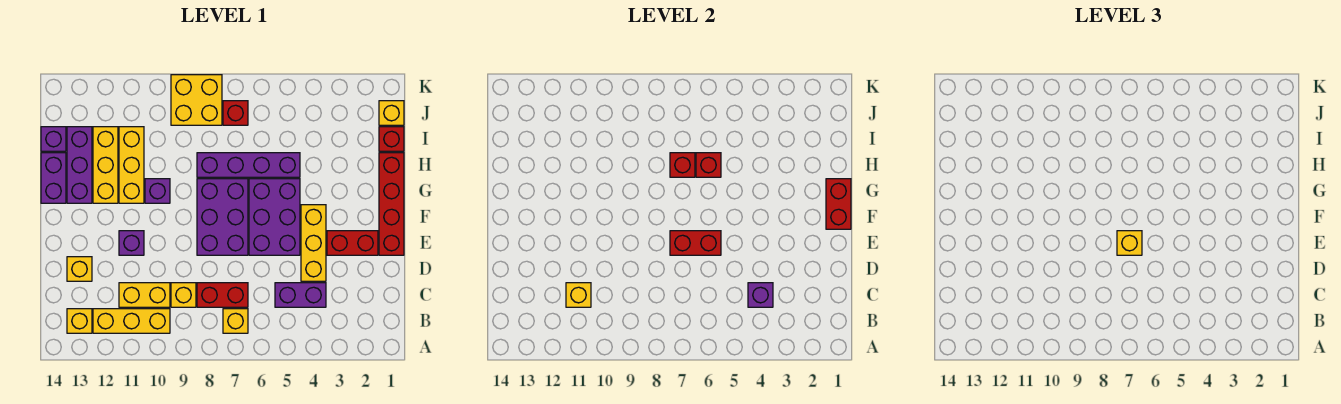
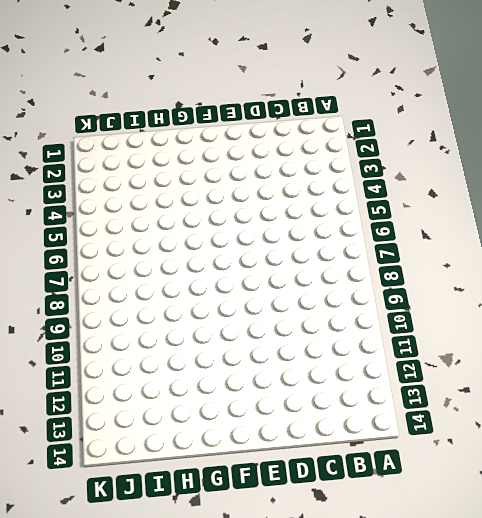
none -> yellow brick B7 level 1
none -> yellow brick B10:B12 level 1
none -> yellow brick B13 level 1
none -> purple brick C4:C5 level 1

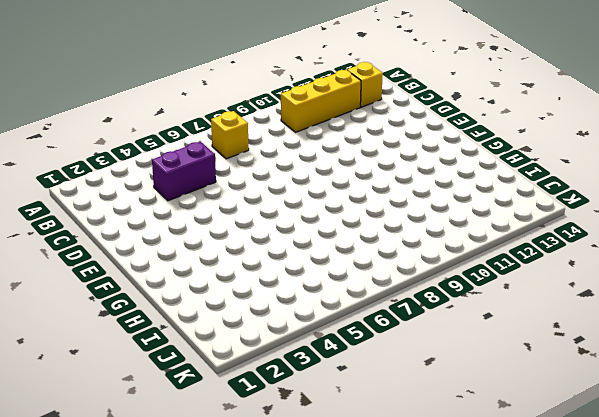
none -> red brick C7:C8 level 1
none -> yellow brick C9 level 1
none -> yellow brick C10:C11 level 1
none -> yellow brick D4:F4 level 1

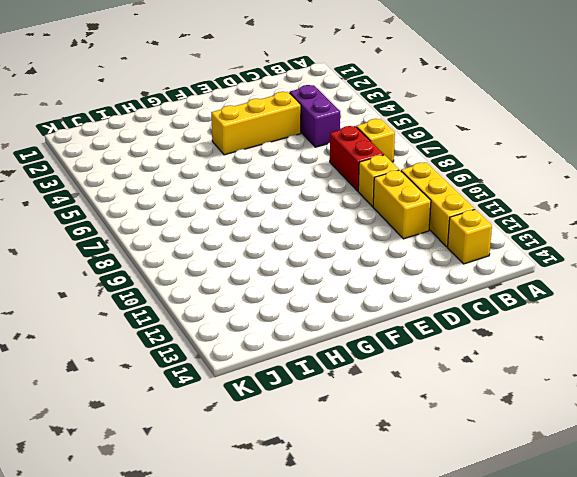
none -> yellow brick D13 level 1
none -> red brick E1:H1 level 1
none -> red brick E2:E3 level 1
none -> purple brick E5:G6 level 1

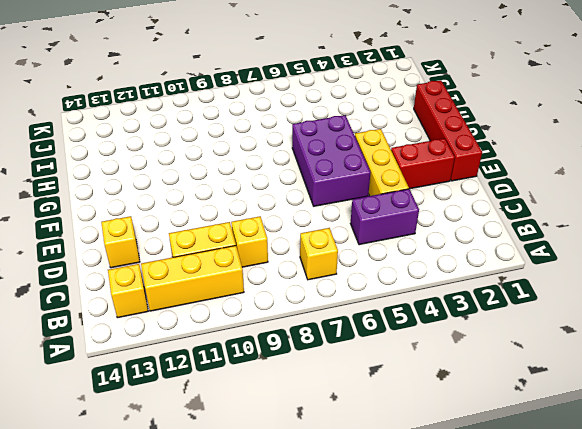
none -> red brick C7:C8 level 1
none -> purple brick E7:G8 level 1
none -> purple brick E11 level 1
none -> purple brick G10 level 1

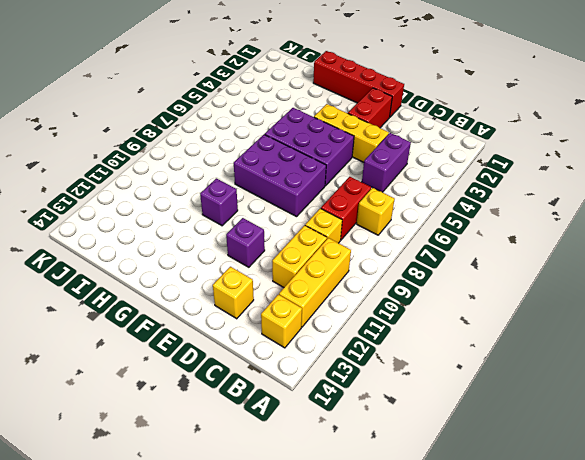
none -> yellow brick G11:I11 level 1
none -> yellow brick G12:I12 level 1
none -> purple brick G13:I13 level 1
none -> purple brick G14:H14 level 1

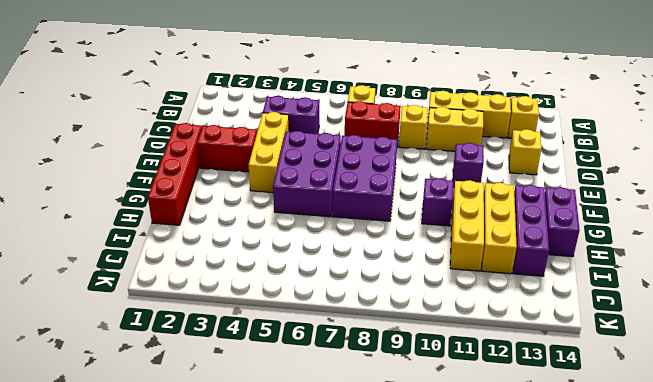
none -> purple brick H5:H8 level 1
none -> red brick I1 level 1
none -> purple brick I14 level 1
none -> yellow brick J1 level 1

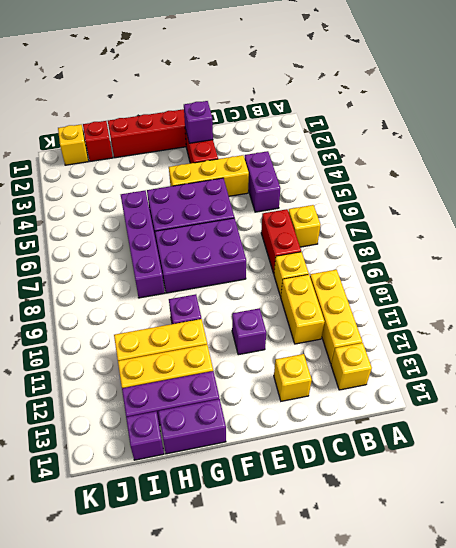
purple brick E2 level 2 -> purple brick C4 level 2
none -> red brick J7 level 1
none -> yellow brick J8:K9 level 1
none -> yellow brick C11 level 2
none -> red brick E6:E7 level 2

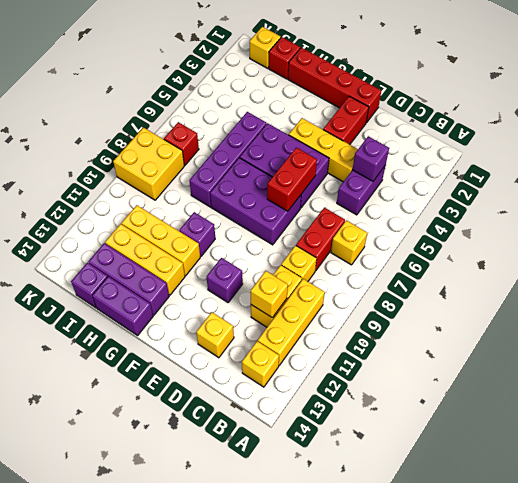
none -> red brick F1:G1 level 2
none -> red brick H6 level 2
none -> red brick H7 level 2
none -> yellow brick E7 level 3

